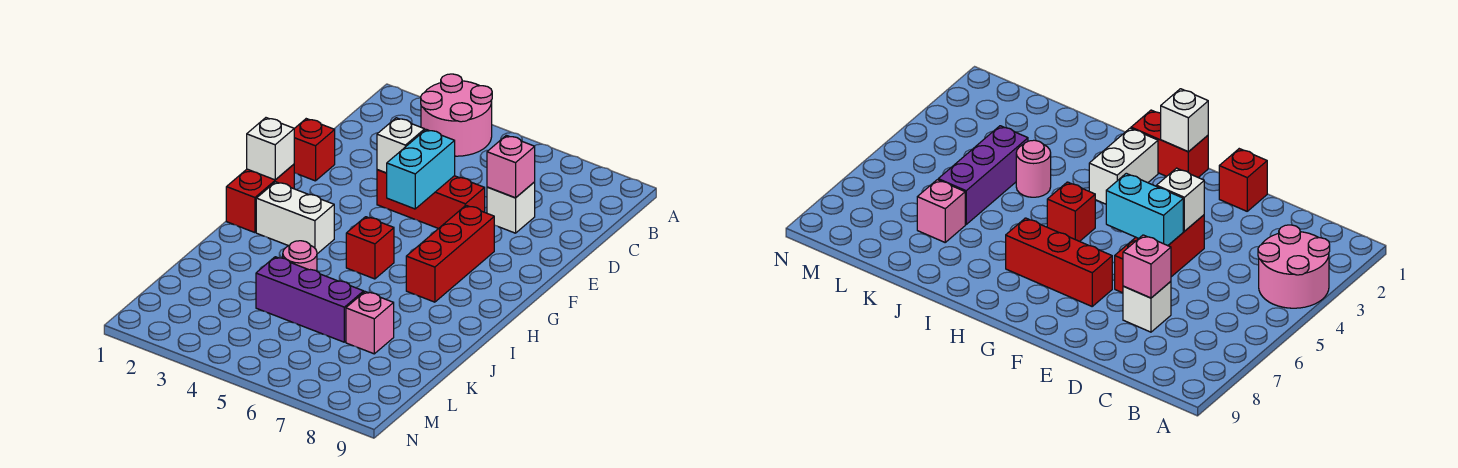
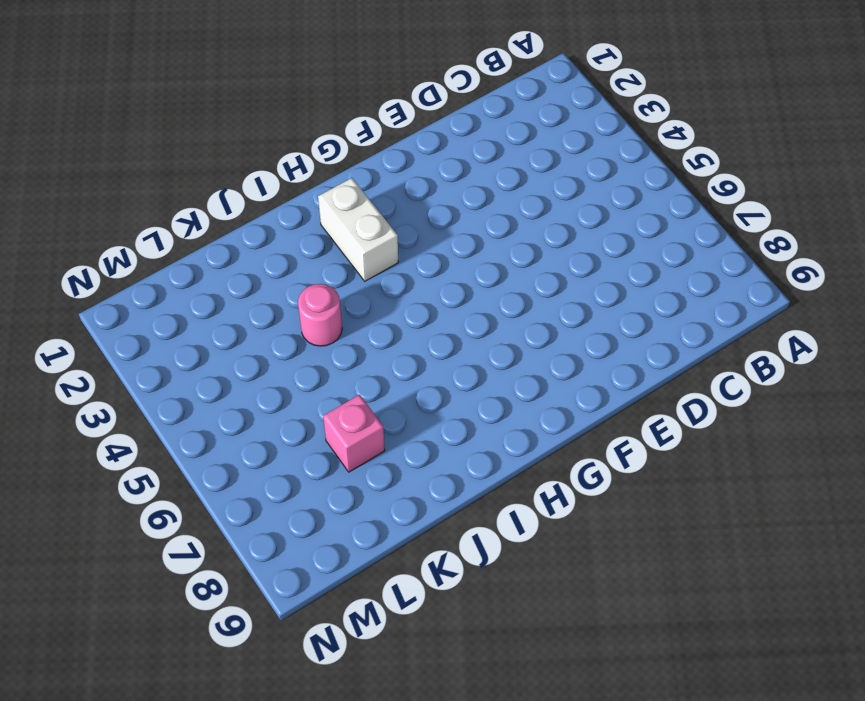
none -> pink round brick A3:B4 level 1
none -> white brick D7 level 1
none -> red brick E1 level 1

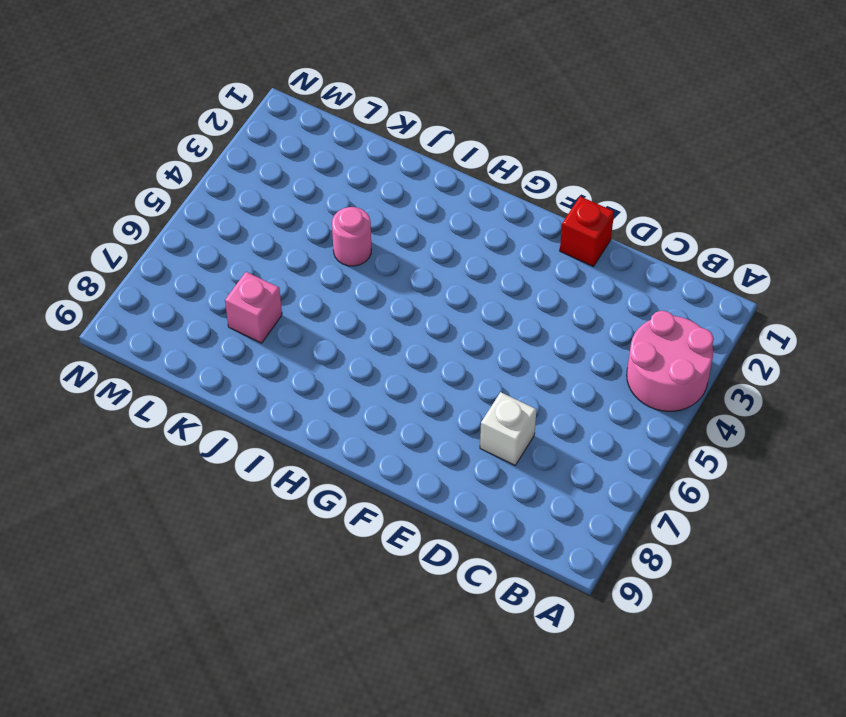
none -> red brick E4:E6 level 1
none -> red brick F7:H7 level 1
none -> red brick G1:H1 level 1

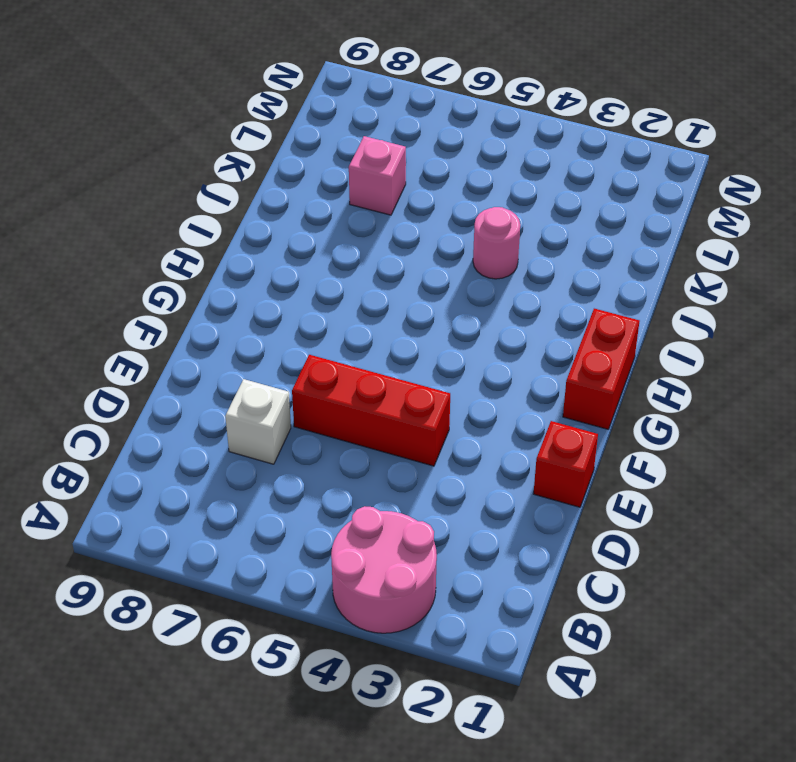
none -> red brick F7:H7 level 1
none -> white brick H2:H3 level 1
none -> red brick H5 level 1

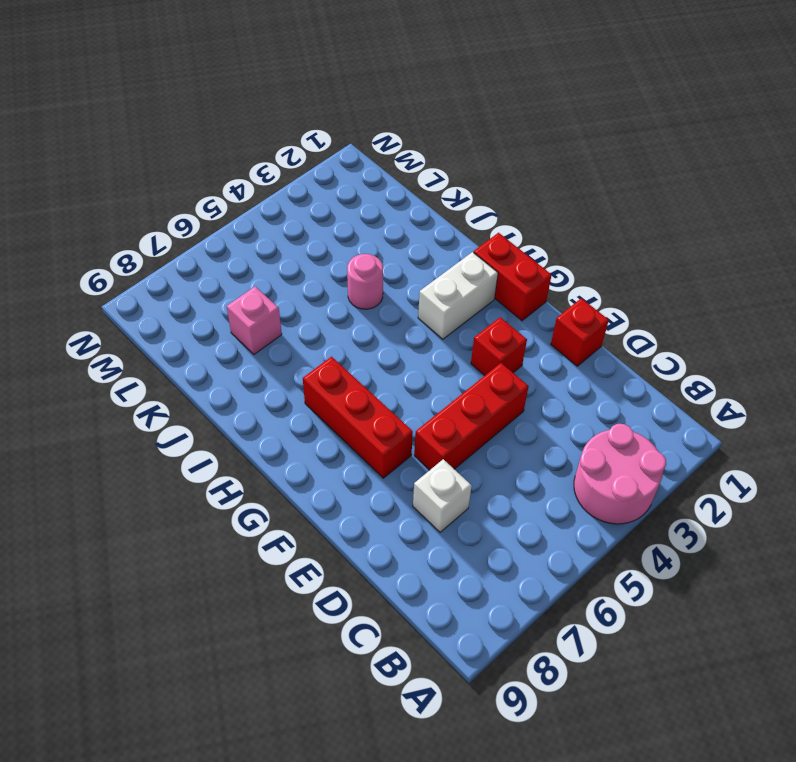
red brick F3 level 1 -> red brick H5 level 1
none -> purple brick K4:K6 level 1
none -> pink brick D7 level 2
none -> white brick E4 level 2

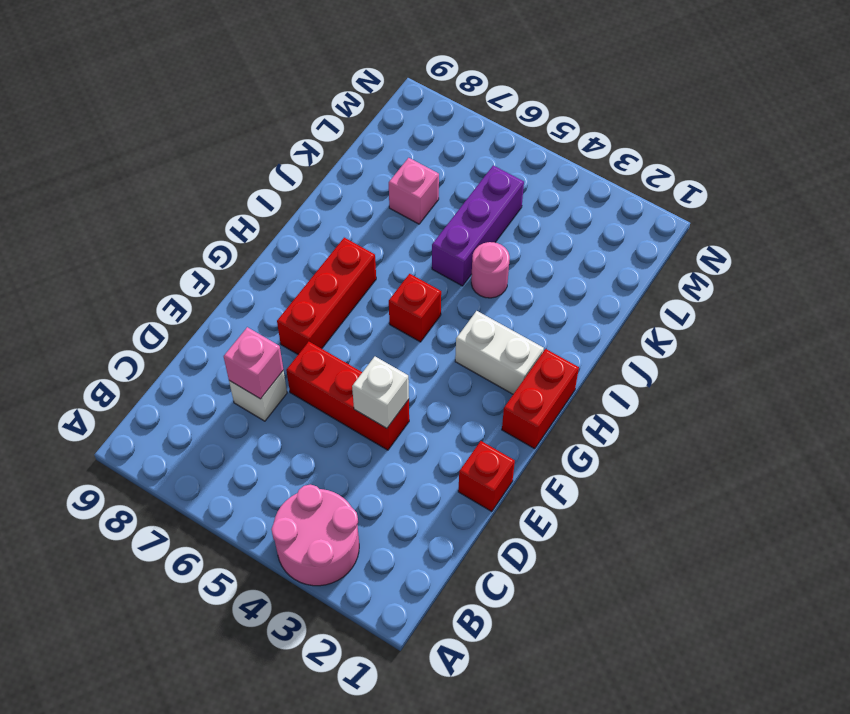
purple brick J5:L5 level 1 -> purple brick K4:K6 level 1
none -> cyan brick E5:F5 level 2
none -> white brick G1 level 2

